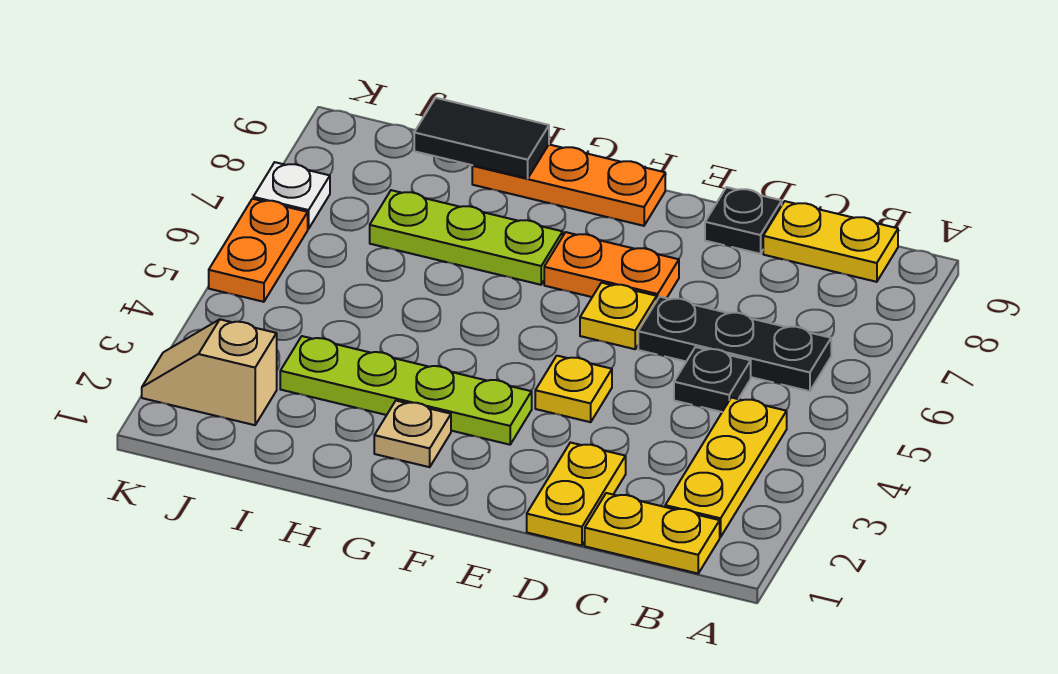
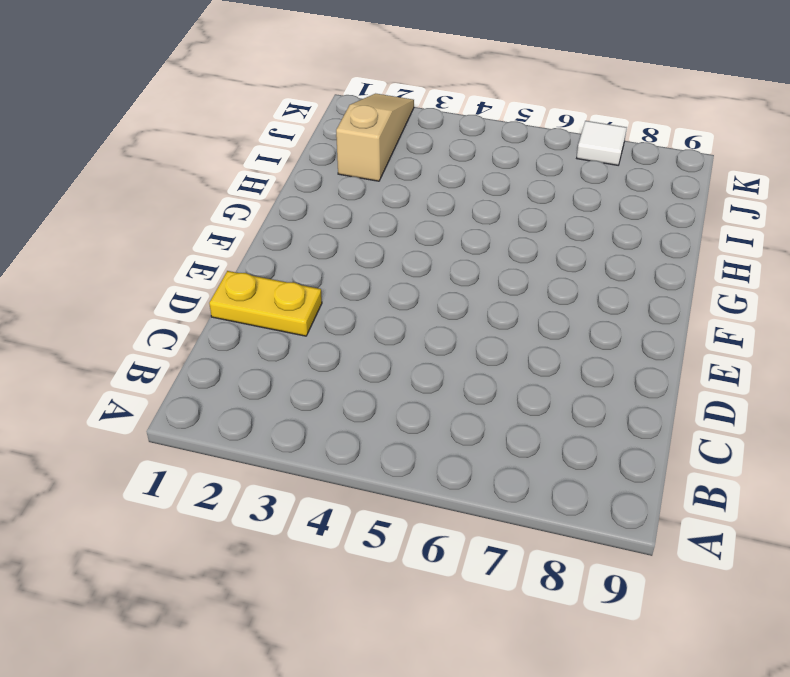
tan slope I2:K2 level 1 top I -> tan slope J2:K2 level 1 top J
white tile K7 level 1 -> white plate K7 level 1
none -> yellow plate B1:C1 level 1
none -> yellow plate B2:B4 level 1
none -> black plate B6:D6 level 1

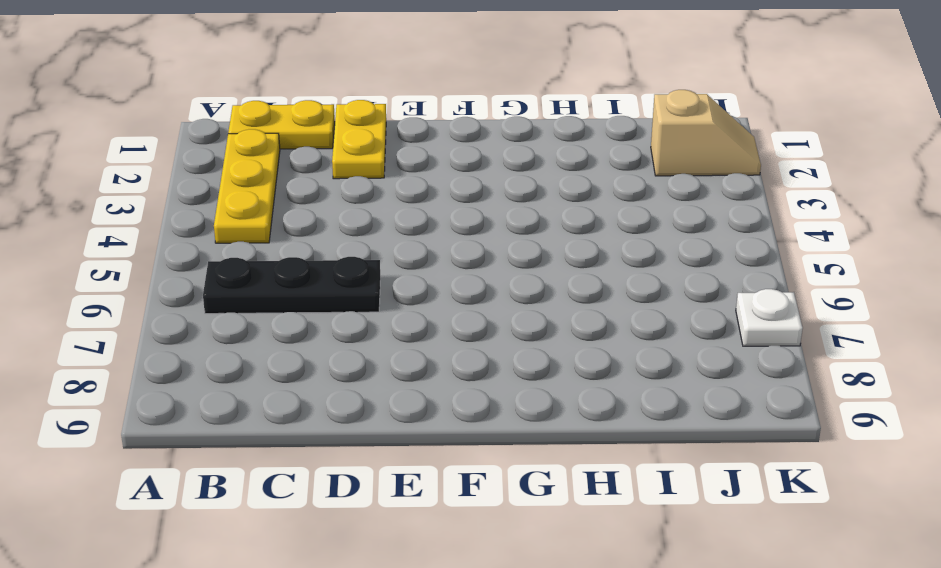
none -> yellow plate B9:C9 level 1
none -> black plate C5 level 1
none -> black plate D9 level 1

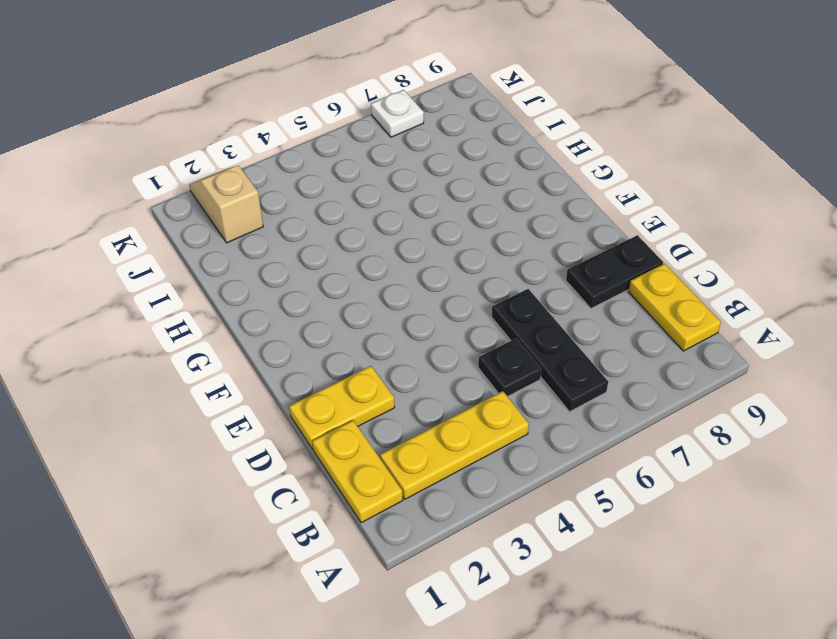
black plate D8:D9 level 1 -> black plate D9 level 1
none -> yellow plate E4 level 1
none -> yellow plate E6 level 1
none -> orange plate E7:F7 level 1

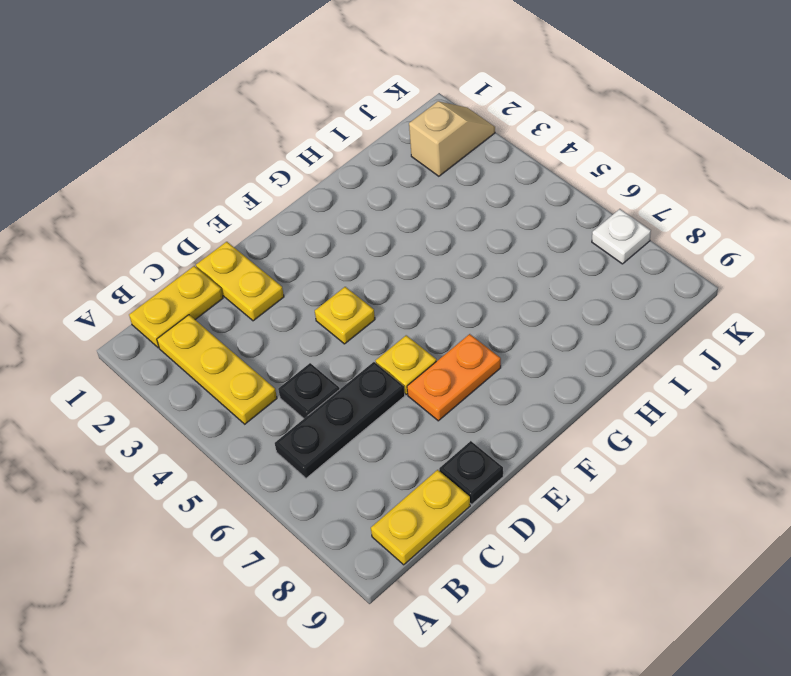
none -> lime plate F3:I3 level 1
none -> orange plate F9:H9 level 1
none -> tan plate G2 level 1

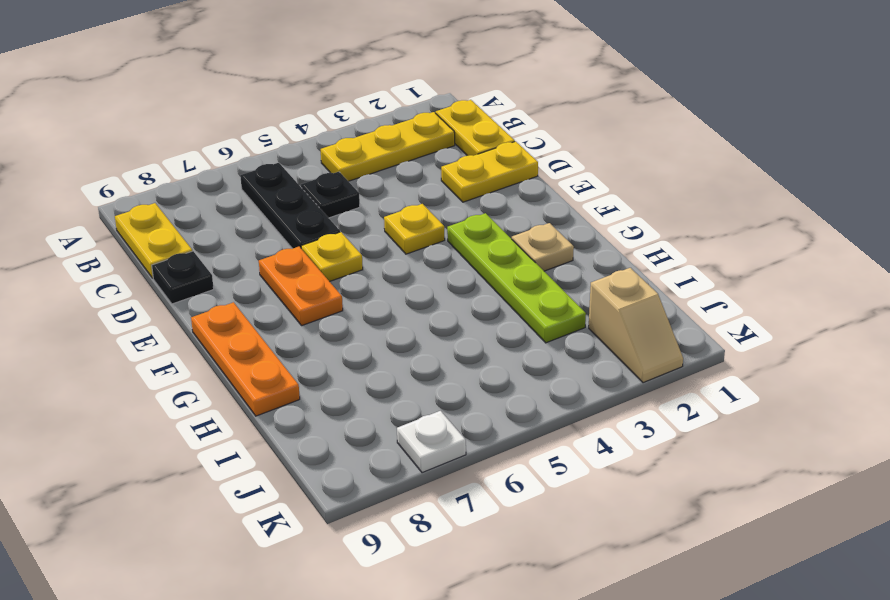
none -> lime plate G7:I7 level 1
none -> orange plate K5:K6 level 1
none -> black tile H9:I9 level 2

